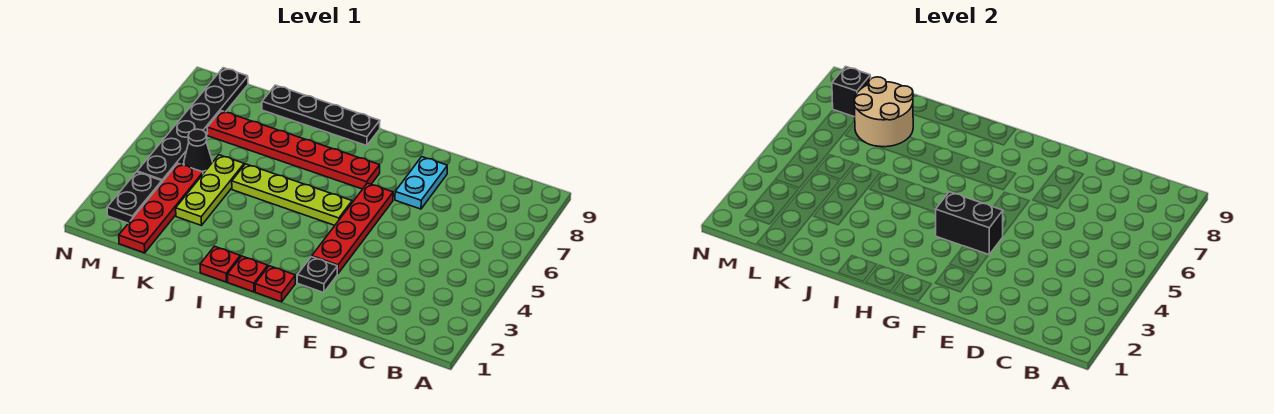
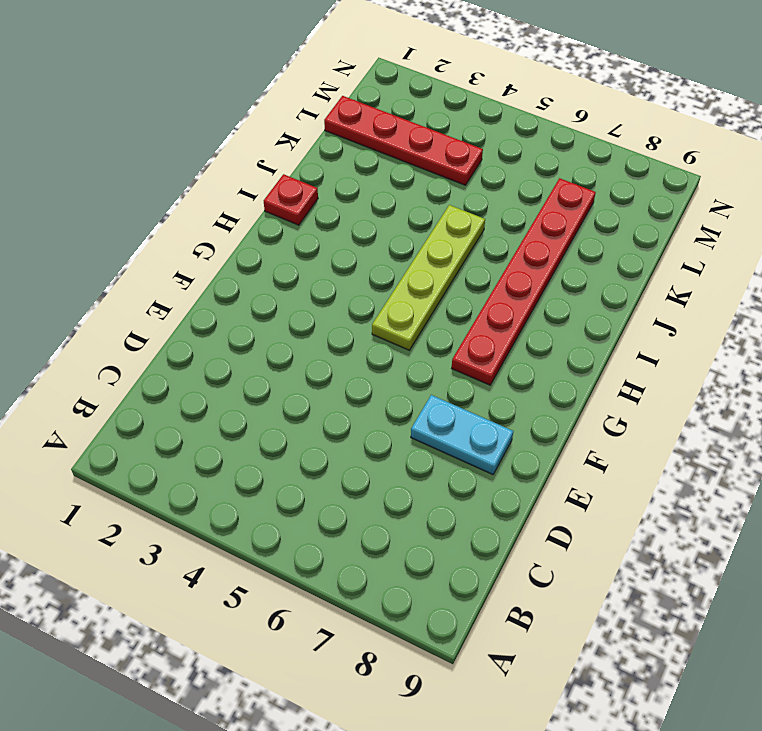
none -> black plate F2 level 1
none -> red plate F3:F6 level 1
none -> red plate G1 level 1

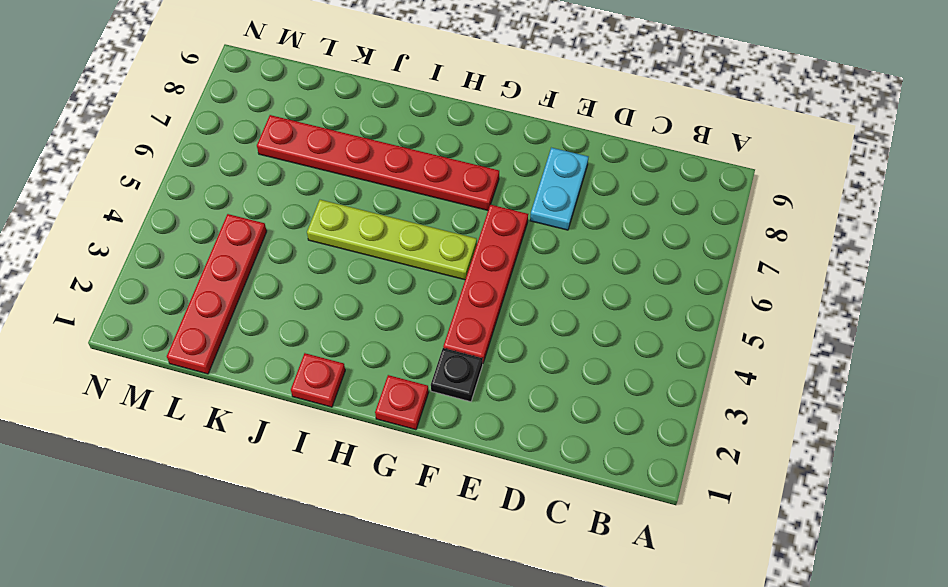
none -> red plate H1 level 1
none -> black plate H9:K9 level 1
none -> lime plate K3:K5 level 1

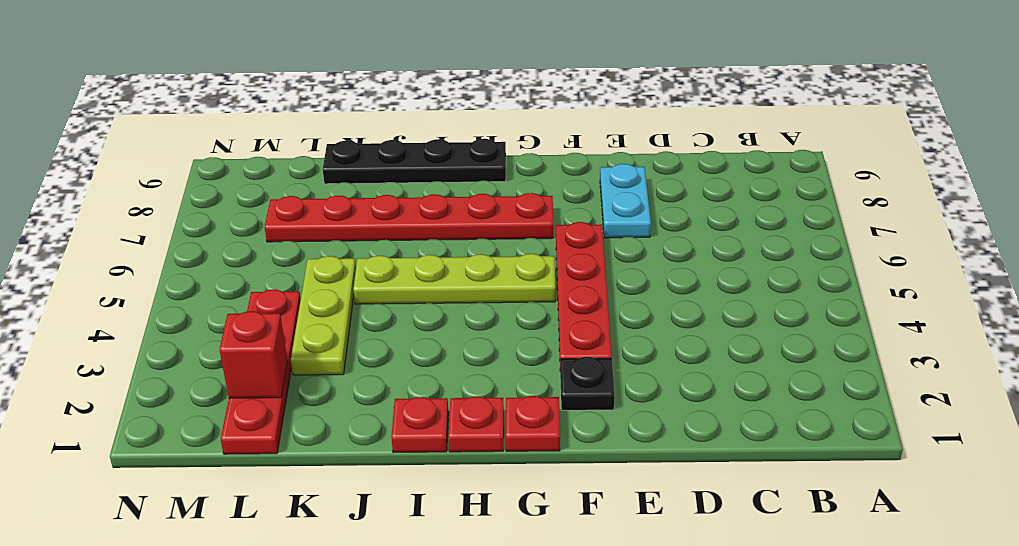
red brick L2 level 2 -> none
none -> black cone L5 level 1
none -> black plate M2:M3 level 1
none -> black plate M4:M9 level 1

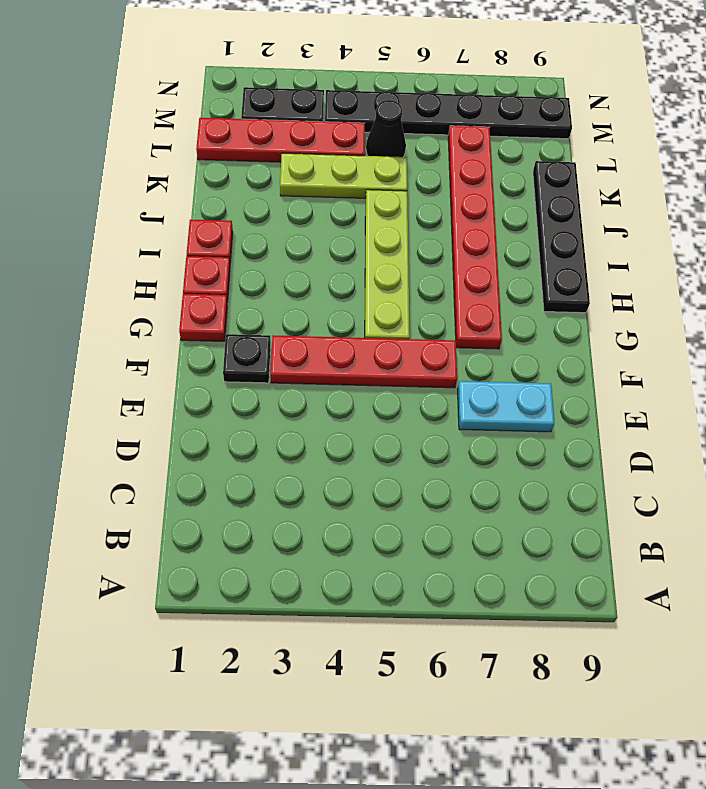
none -> black brick F4:G4 level 2
none -> tan round brick K7:L8 level 2
none -> black brick M8 level 2

